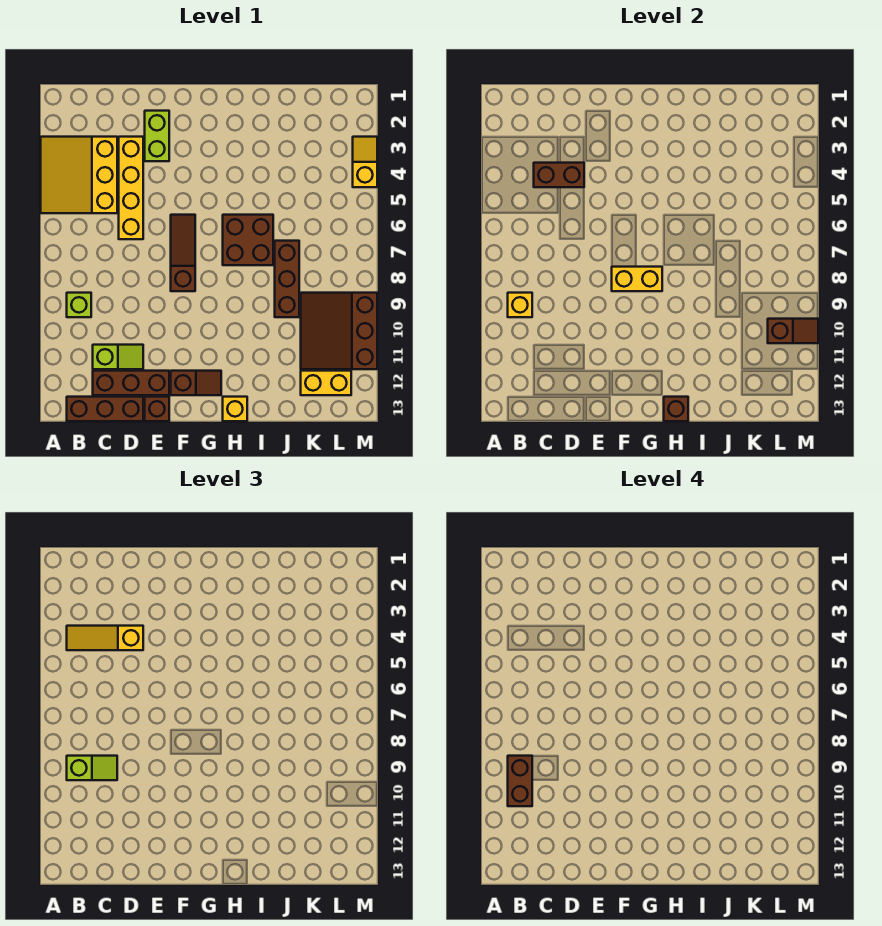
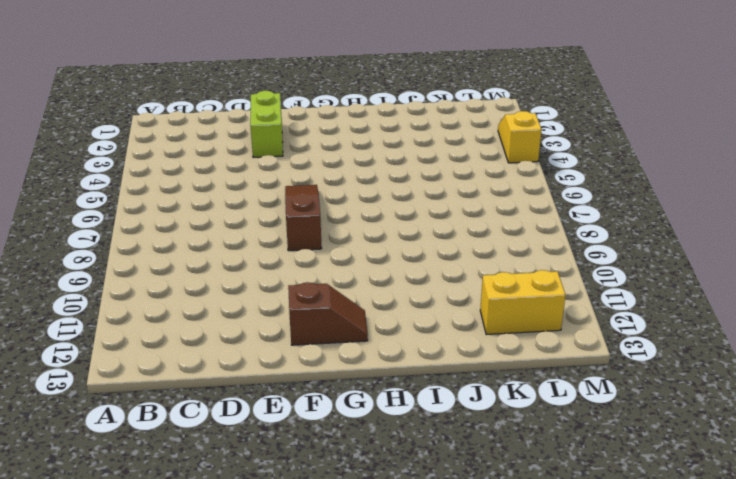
none -> yellow slope A3:C5 level 1 top C
none -> lime brick B9 level 1
none -> brown brick B13:D13 level 1

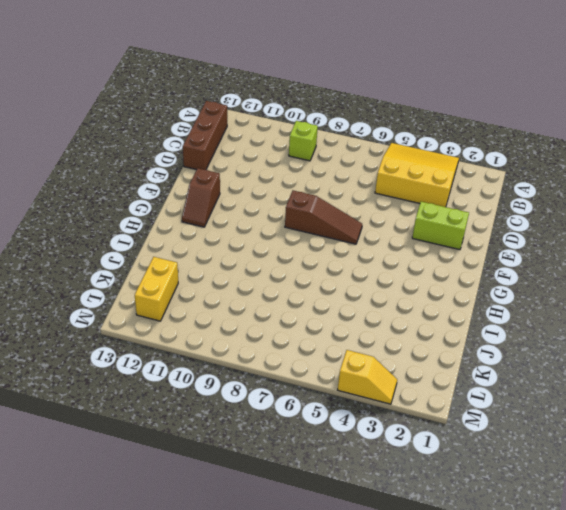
none -> lime slope C11:D11 level 1 top C
none -> brown brick C12:E12 level 1
none -> yellow brick D3:D6 level 1

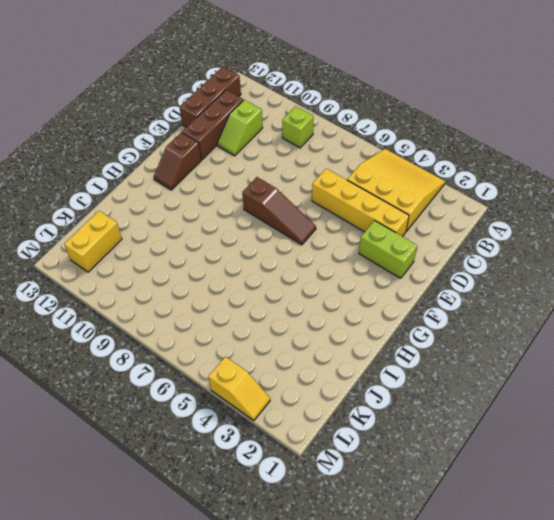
none -> brown brick E13 level 1
none -> brown brick H6:I7 level 1
none -> yellow brick H13 level 1

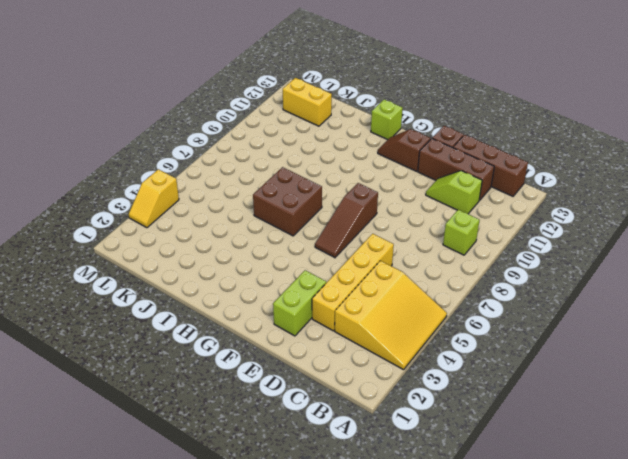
lime brick H13 level 1 -> yellow brick H13 level 1
none -> brown brick J7:J9 level 1
none -> brown slope K9:M11 level 1 top M
none -> yellow brick B9 level 2

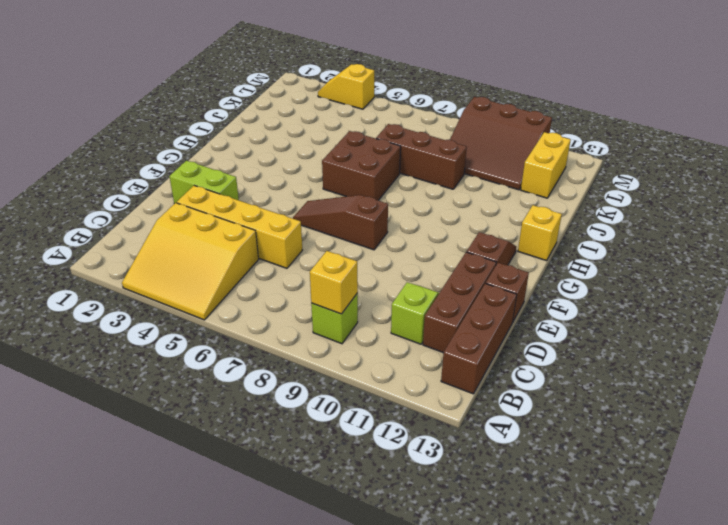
none -> brown brick C4:D4 level 2
none -> yellow brick F8:G8 level 2
none -> brown brick H13 level 2

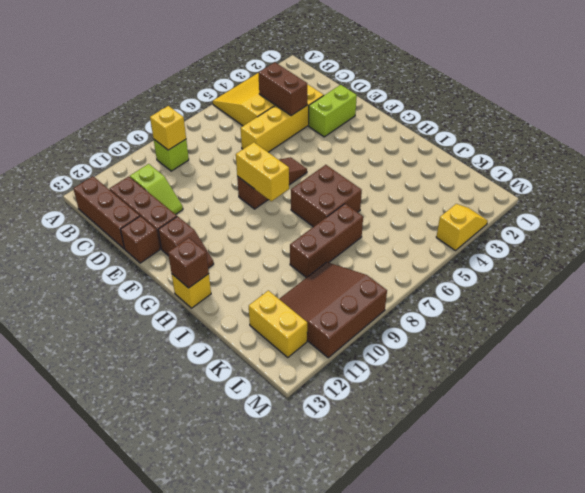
none -> brown slope L10:M10 level 2 top L
none -> yellow slope B4:D4 level 3 top D
none -> lime slope B9:C9 level 3 top B

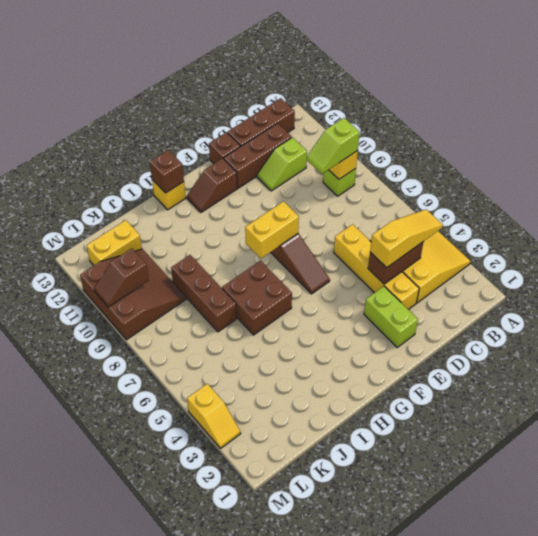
none -> brown brick B9:B10 level 4

